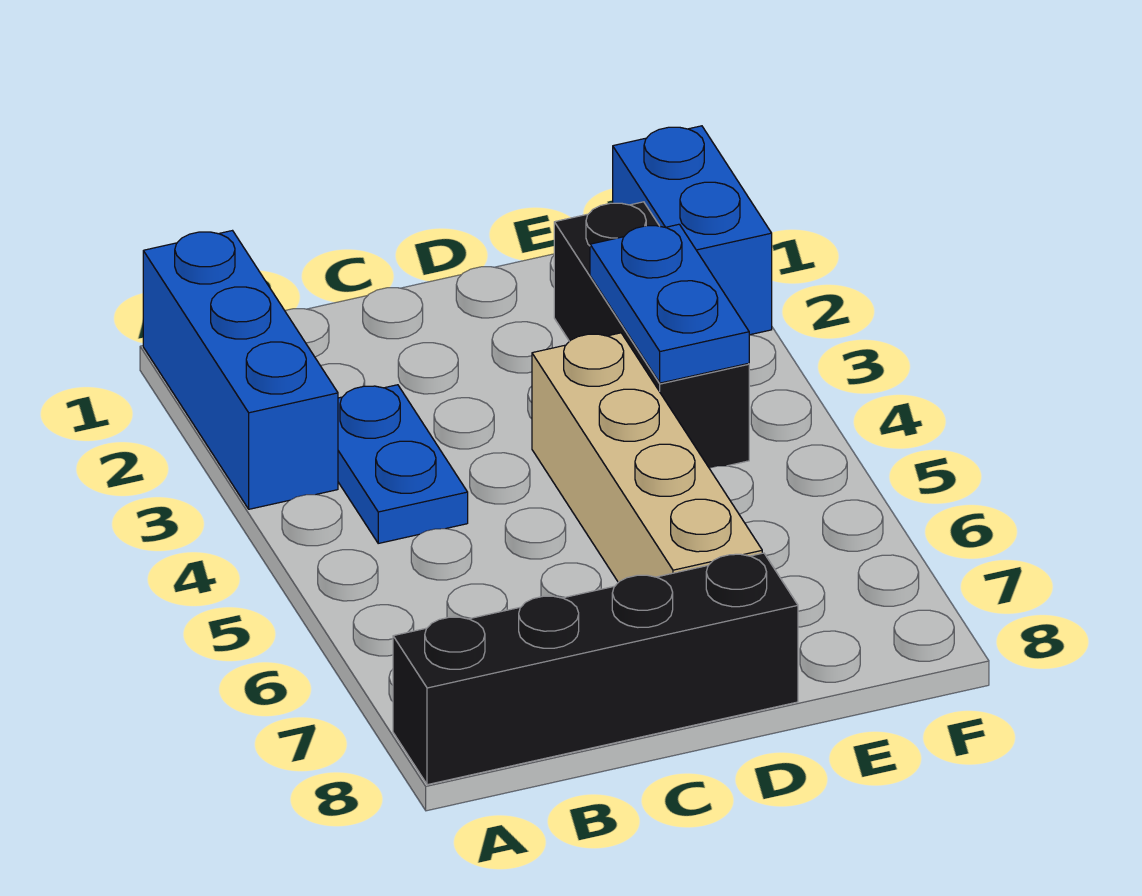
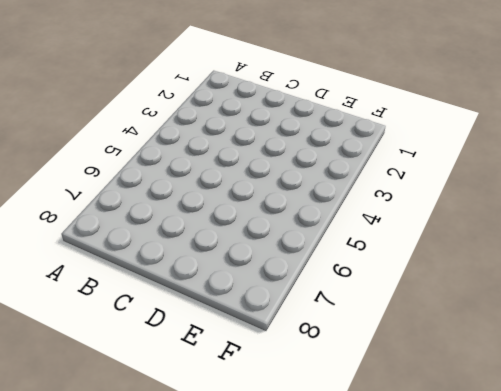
none -> blue brick A1:A3 level 1
none -> black brick A8:D8 level 1

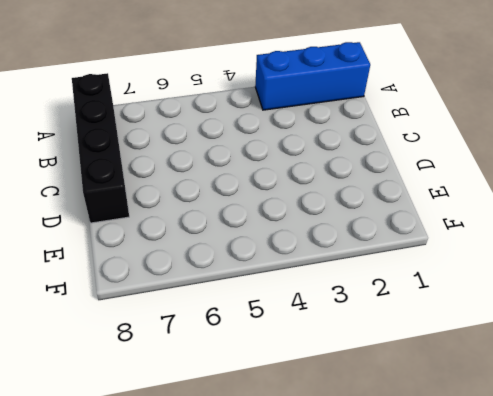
none -> blue plate B3:B4 level 1
none -> tan brick D4:D7 level 1

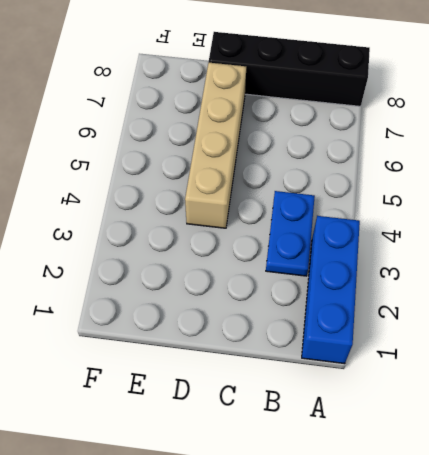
none -> black brick E2:E4 level 1
none -> blue brick F1:F2 level 1

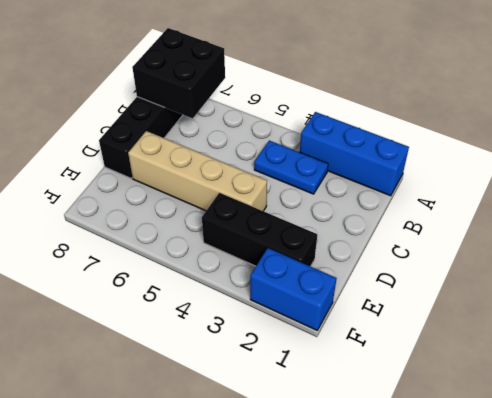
black brick A7:B8 level 2 -> none
none -> blue plate E3:E4 level 2

